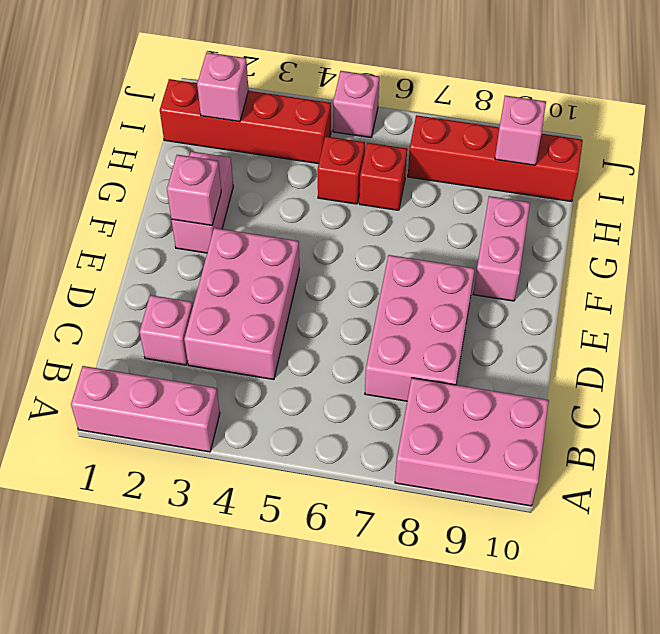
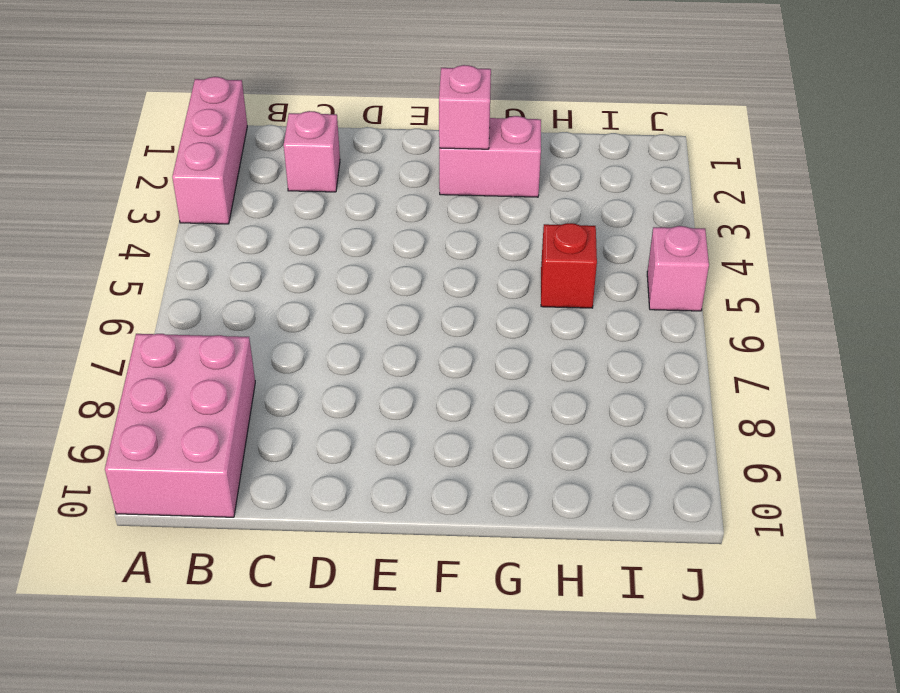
none -> pink brick C3:E4 level 1
none -> pink brick C7:E8 level 1
none -> pink brick F9:G9 level 1

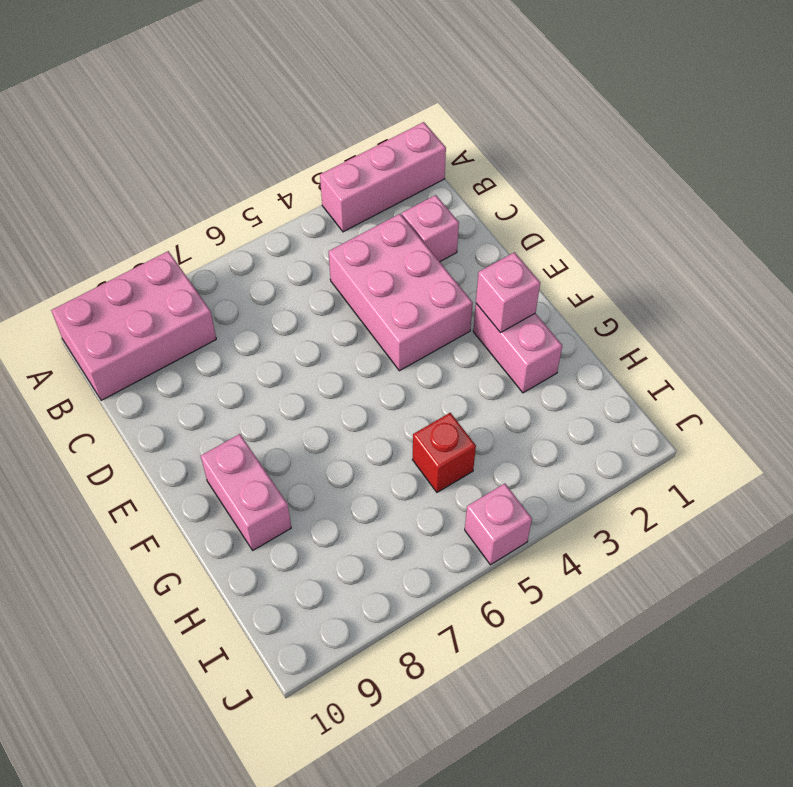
none -> pink brick C7:E8 level 1
none -> red brick H6 level 1
none -> red brick I1:I4 level 1

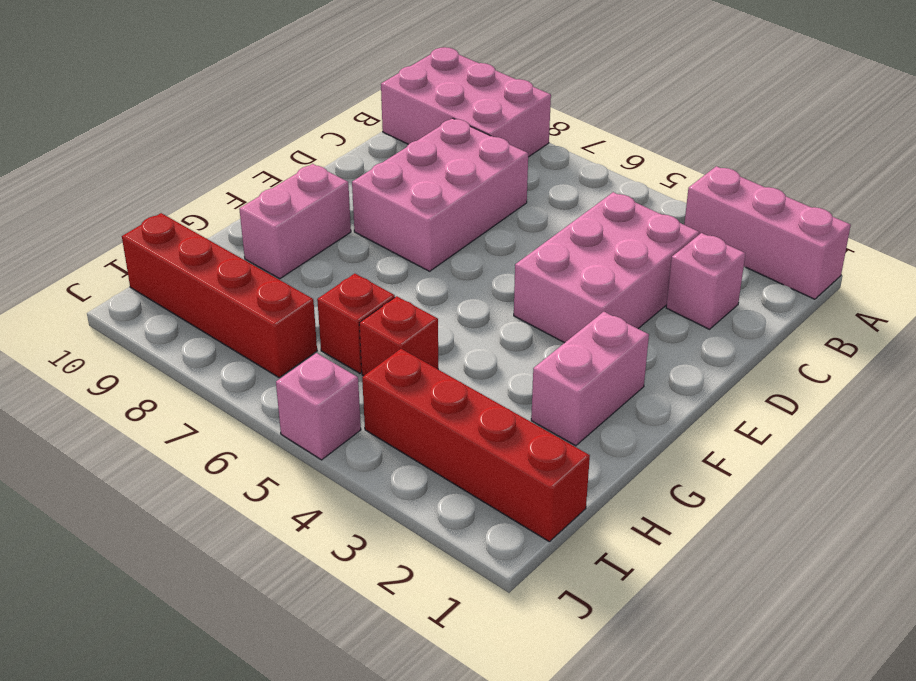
none -> pink brick F2 level 2
none -> pink brick I2 level 2
none -> pink brick I9 level 2

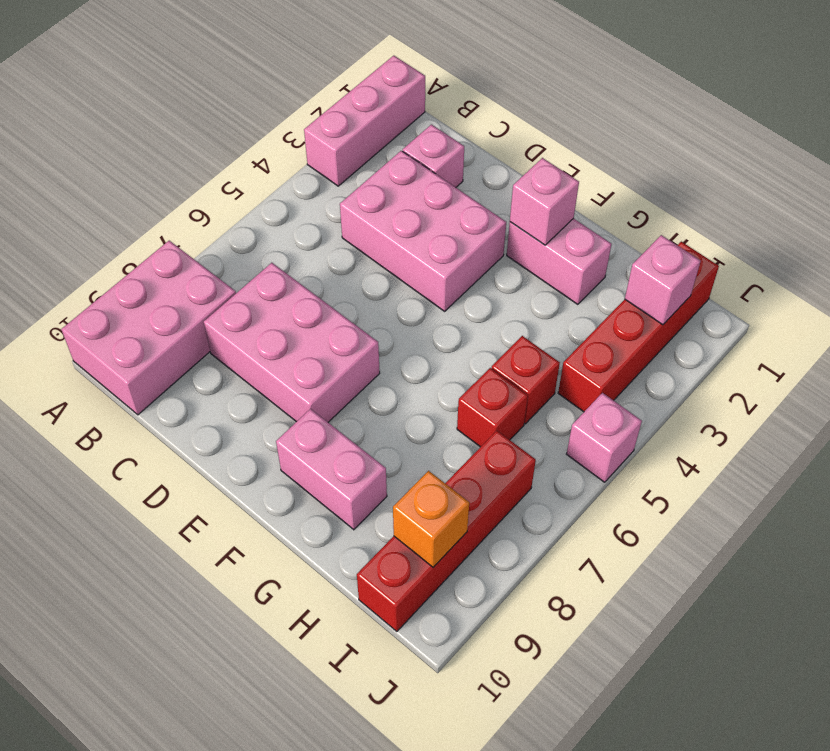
orange brick I9 level 2 -> pink brick I9 level 2

